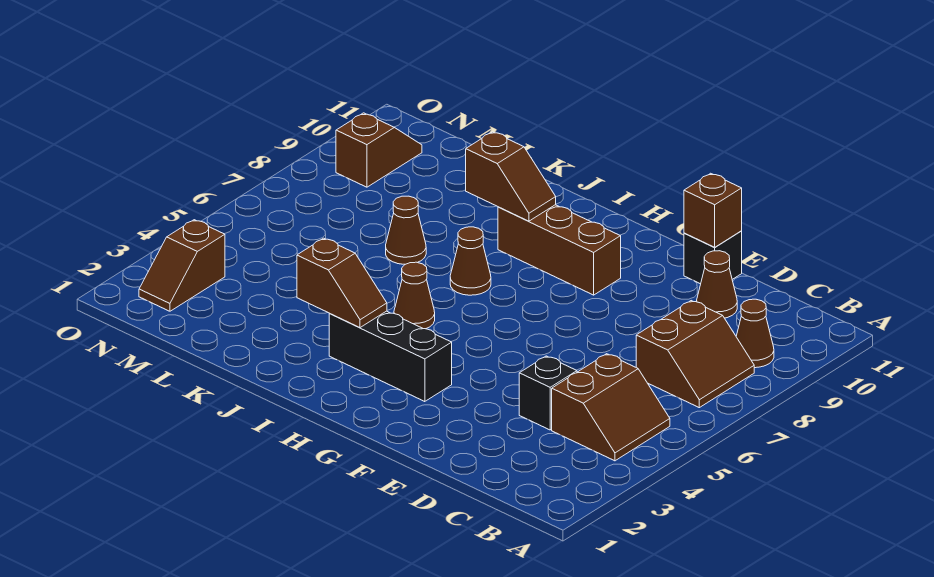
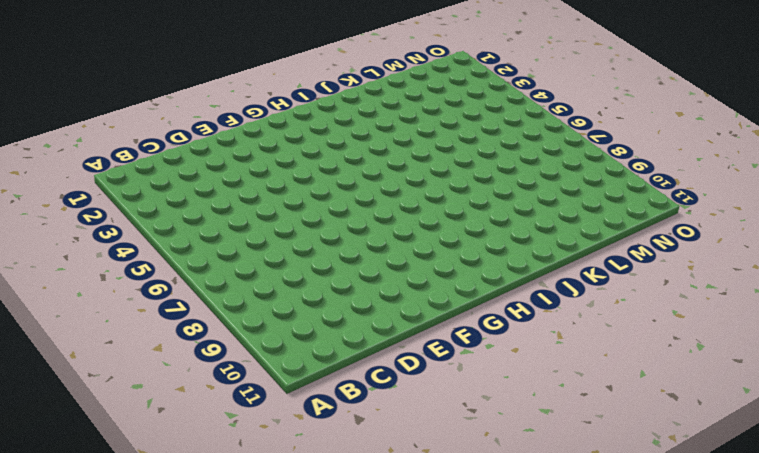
none -> brown slope B4:C5 level 1 top C
none -> brown slope B7:C8 level 1 top C
none -> brown cone B9 level 1

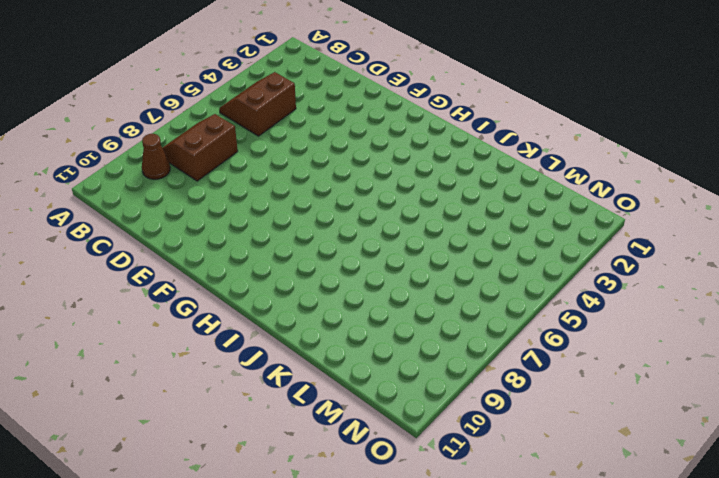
none -> black brick D4 level 1
none -> brown cone D10 level 1
none -> black brick E11 level 1

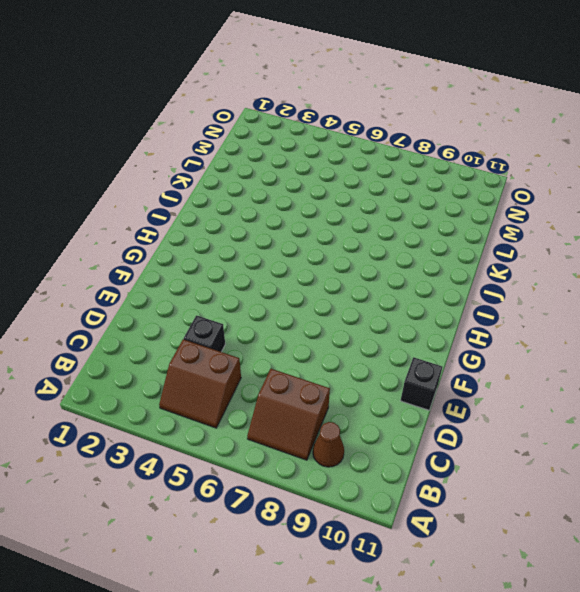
none -> brown cone D10 level 1
none -> black brick G3:I3 level 1
none -> brown brick G9:I9 level 1

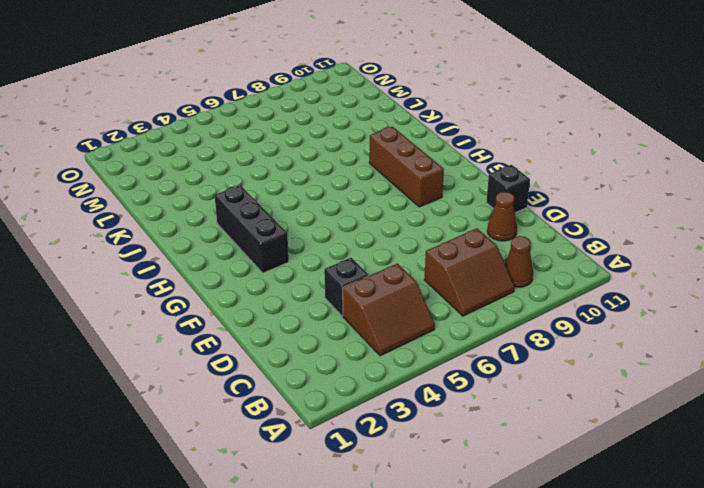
none -> brown cone I5 level 1
none -> brown cone I7 level 1
none -> brown cone K7 level 1

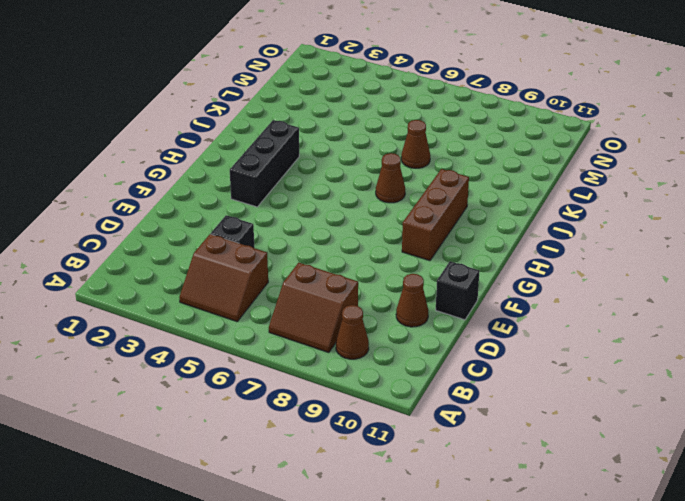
none -> brown cone I5 level 1
none -> brown slope N2:N3 level 1 top 3
none -> brown slope N9:N10 level 1 top 9

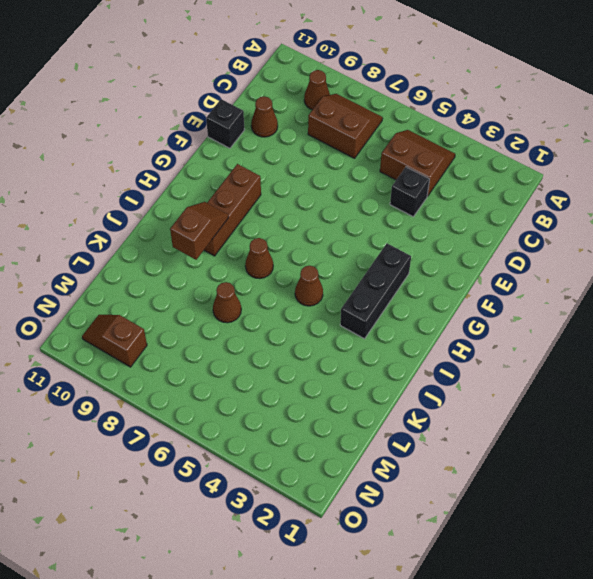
none -> brown slope N2:N3 level 1 top 3
none -> brown brick E11 level 2
none -> brown slope I3:J3 level 2 top J

